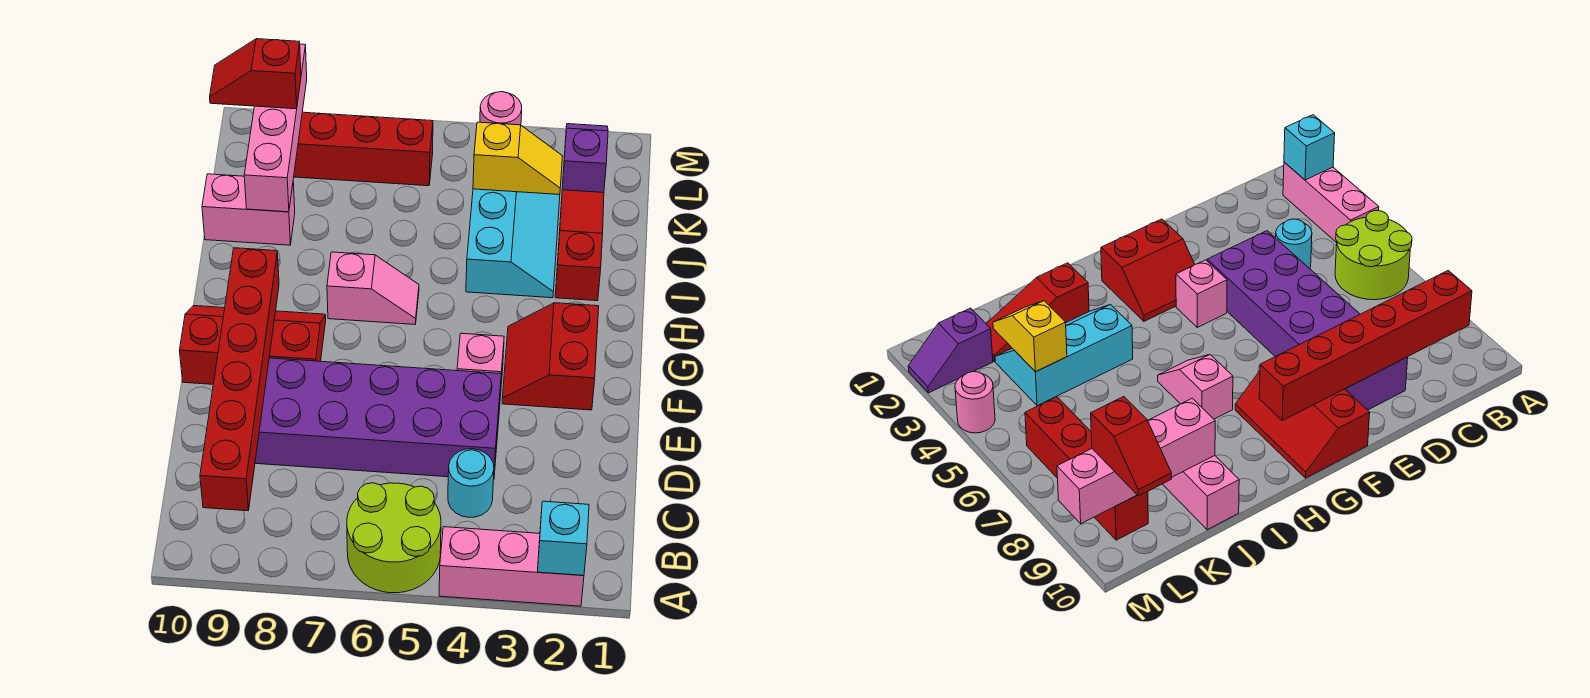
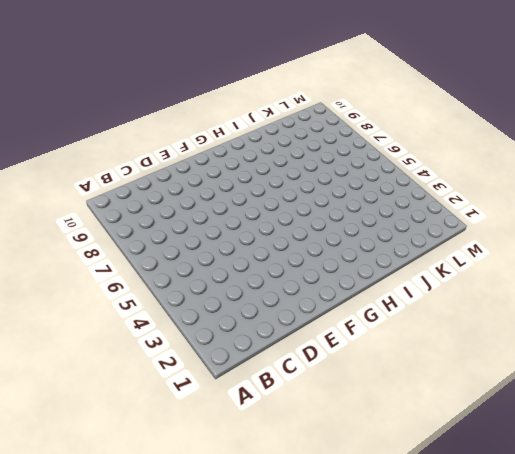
none -> pink brick A2:A4 level 1
none -> lime round brick A5:B6 level 1
none -> cyan round brick C4 level 1

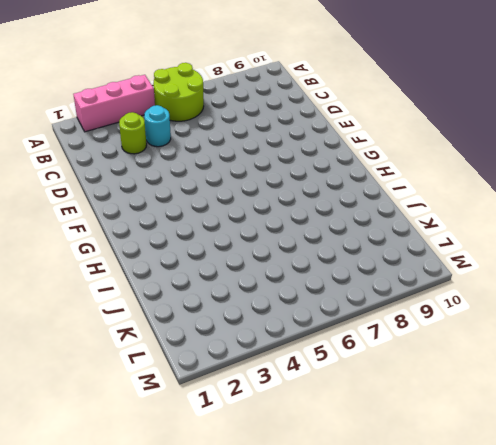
lime round brick C3 level 1 -> none
none -> purple brick D4:E9 level 1
none -> red slope F2:G3 level 1 top 2
none -> pink brick F4 level 1

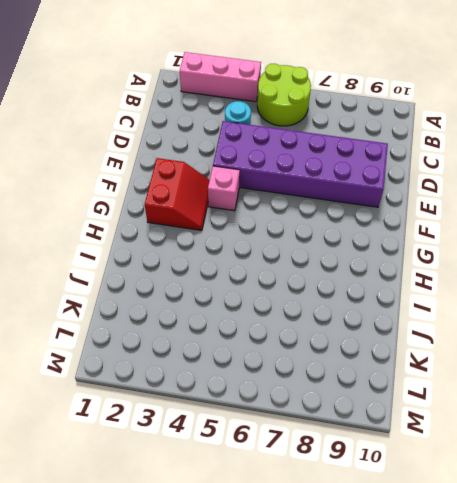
none -> red slope F8:G10 level 1 top F
none -> pink slope H6:H7 level 1 top 7
none -> red slope I2:K2 level 1 top I

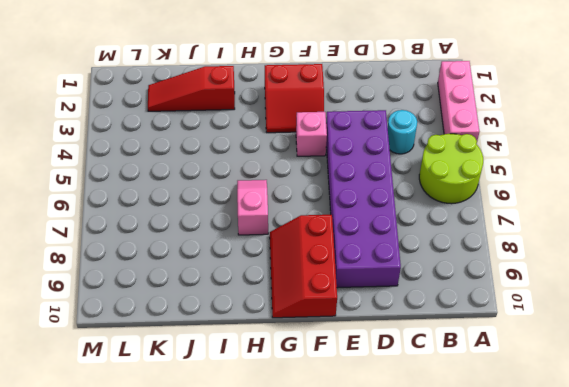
none -> cyan slope I3:K4 level 1 top 4
none -> pink brick J9:J10 level 1
none -> purple slope L2:M2 level 1 top L

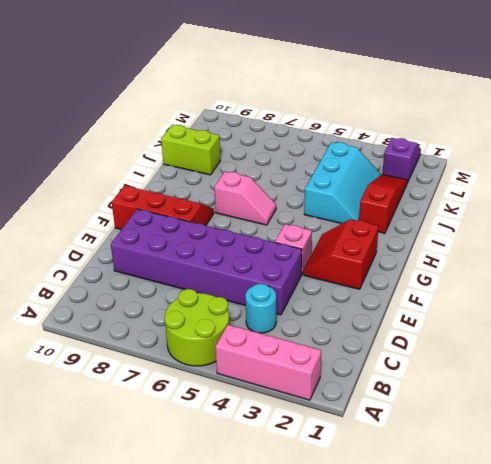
lime brick J9:J10 level 1 -> pink brick J9:J10 level 1
none -> red brick L6:L9 level 1
none -> pink round brick M4 level 1
none -> cyan brick A2 level 2

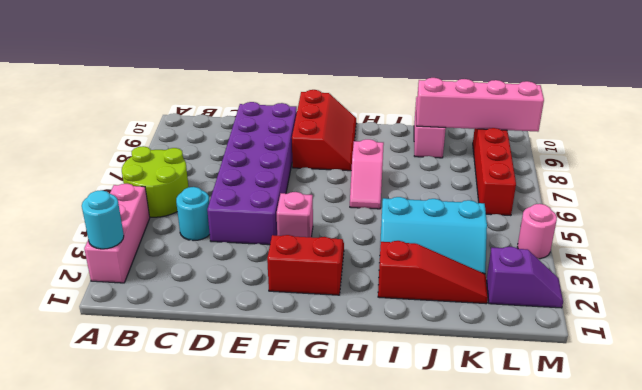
cyan round brick A2 level 2 -> cyan brick A2 level 2
none -> red brick B9:G9 level 2
none -> yellow slope K3:K4 level 2 top 4
none -> red slope L9:L10 level 3 top 9

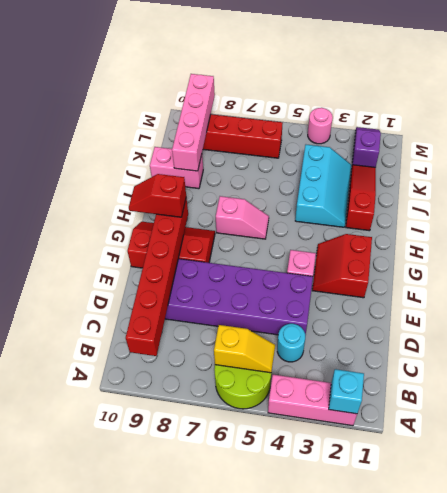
yellow slope B5:B6 level 2 top 6 -> yellow slope K3:K4 level 2 top 4
red slope G9:G10 level 3 top 9 -> red slope L9:L10 level 3 top 9

